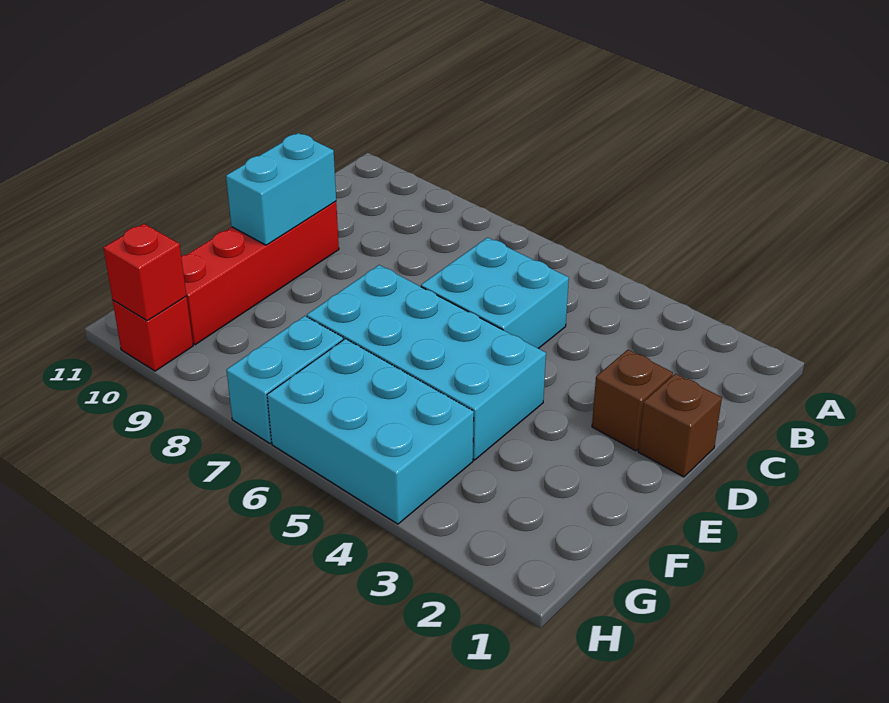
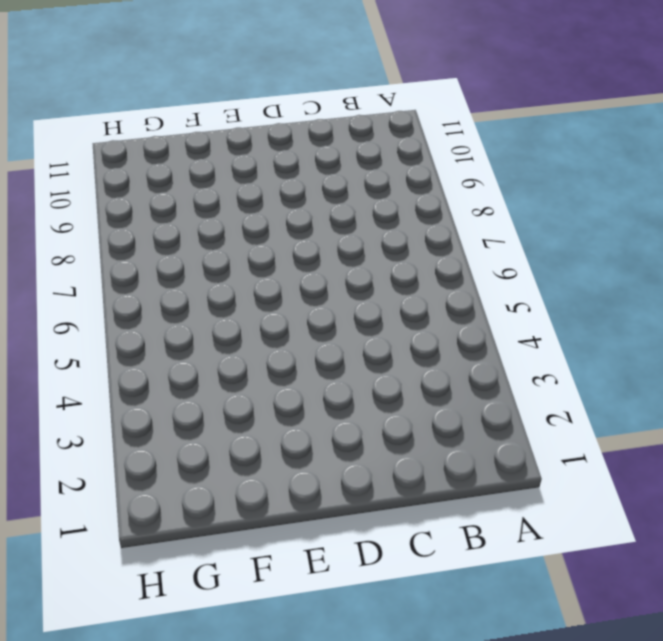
none -> cyan brick C5:D6 level 1
none -> brown brick D1 level 1

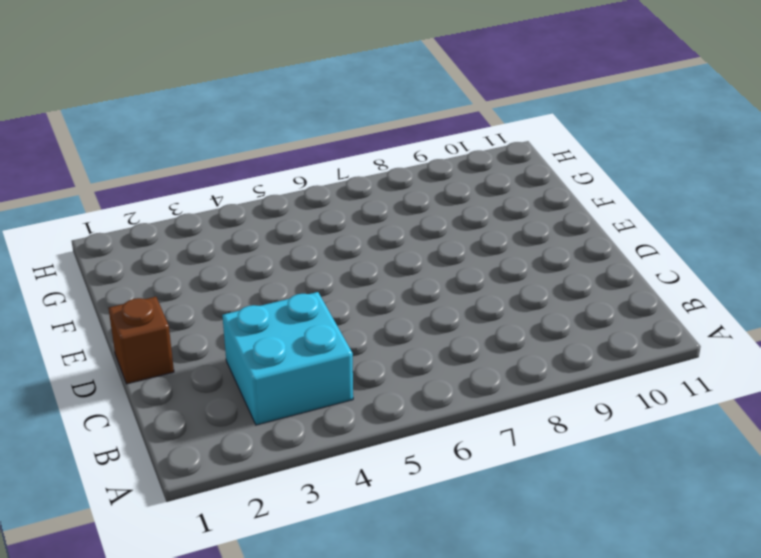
cyan brick B3:C4 level 1 -> cyan brick C5:D6 level 1
none -> brown brick D2 level 1
none -> red brick D10:G10 level 1

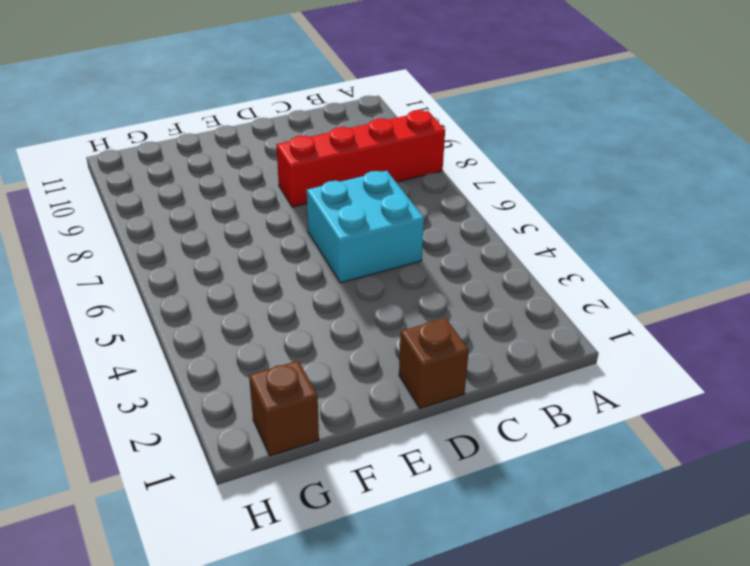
red brick A8:D8 level 1 -> red brick D10:G10 level 1
brown brick G1 level 1 -> brown brick D2 level 1
none -> cyan brick E4:F7 level 1
none -> cyan brick G4:H6 level 1

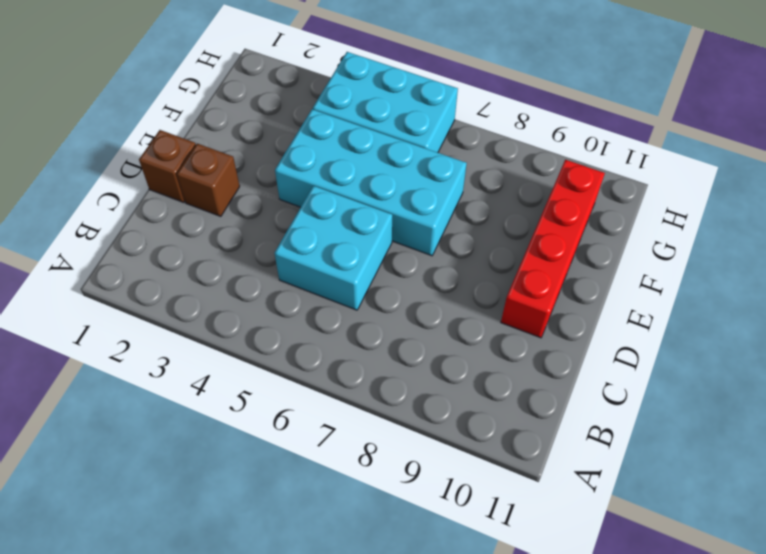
none -> cyan brick G7:H7 level 1
none -> red brick H10 level 1

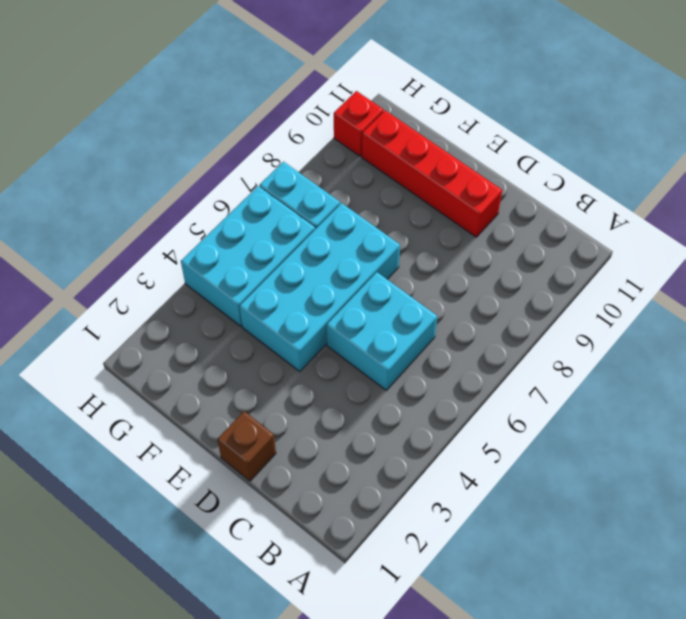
none -> brown brick D2 level 1
none -> cyan brick D10:E10 level 2

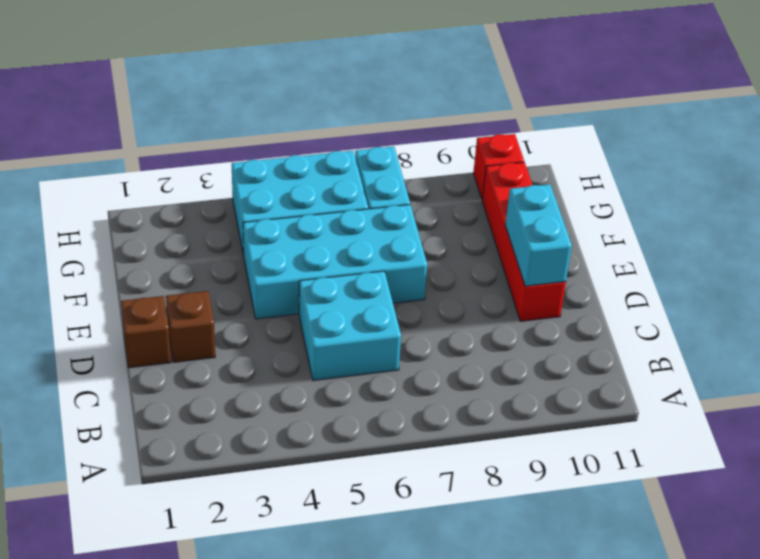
none -> red brick H10 level 2

